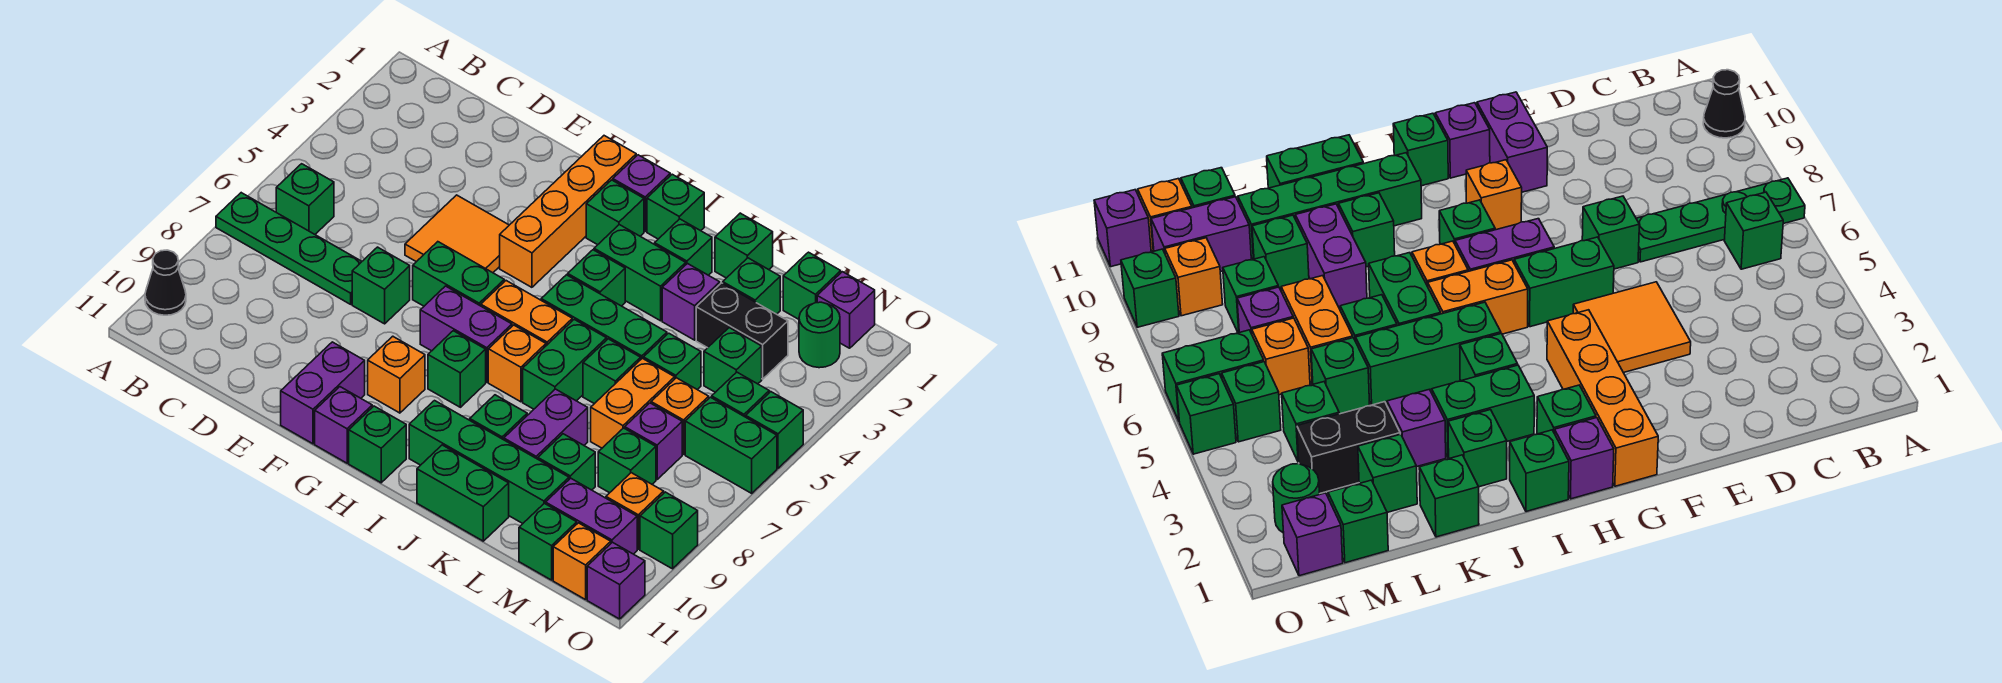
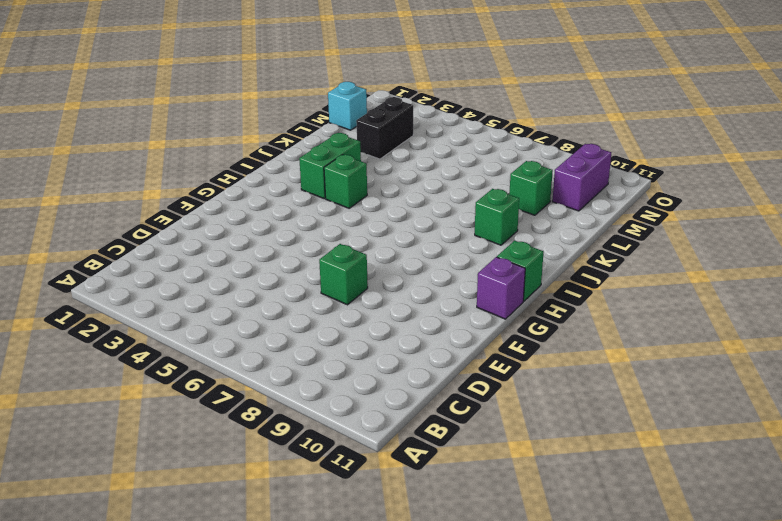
cyan brick M1 level 1 -> green brick M1 level 1
none -> green plate A7:D7 level 1
none -> black cone A10 level 1
none -> green brick B6 level 1
none -> orange tile E4:F5 level 1

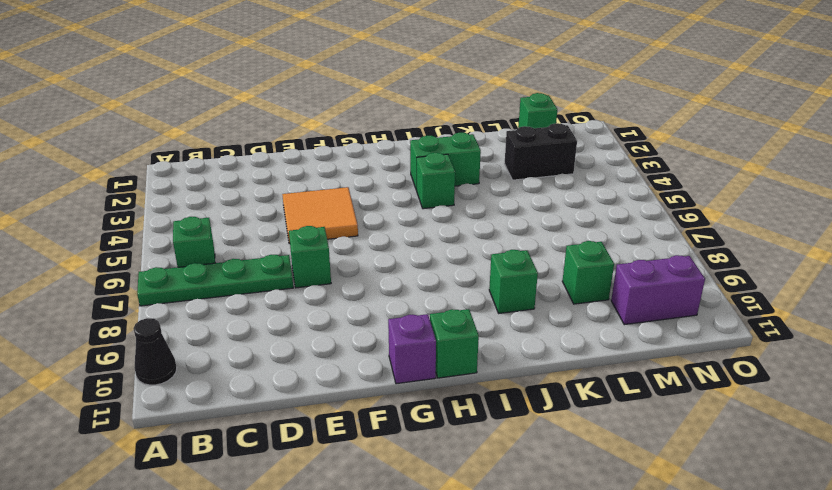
none -> green brick F6:G6 level 1
none -> purple brick F10:F11 level 1
none -> orange brick G1:G4 level 1
none -> purple brick G7:H7 level 1

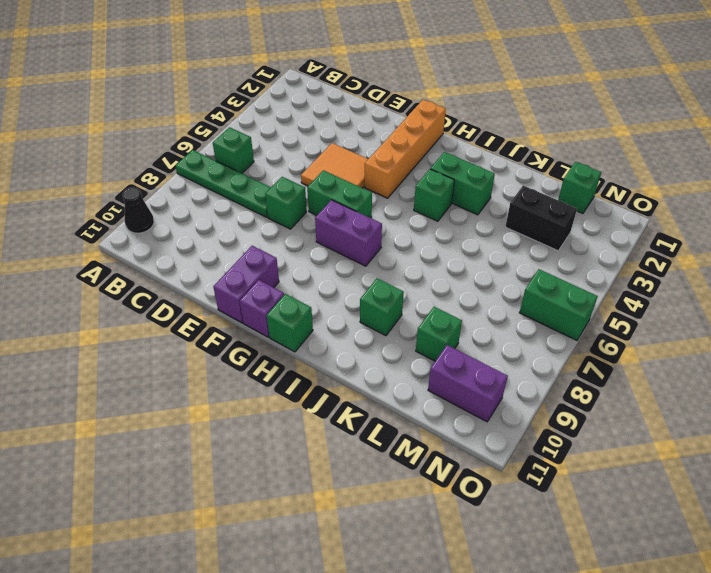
none -> orange brick G9 level 1
none -> purple brick H1 level 1
none -> green brick H2 level 1
none -> orange brick H6:I6 level 1

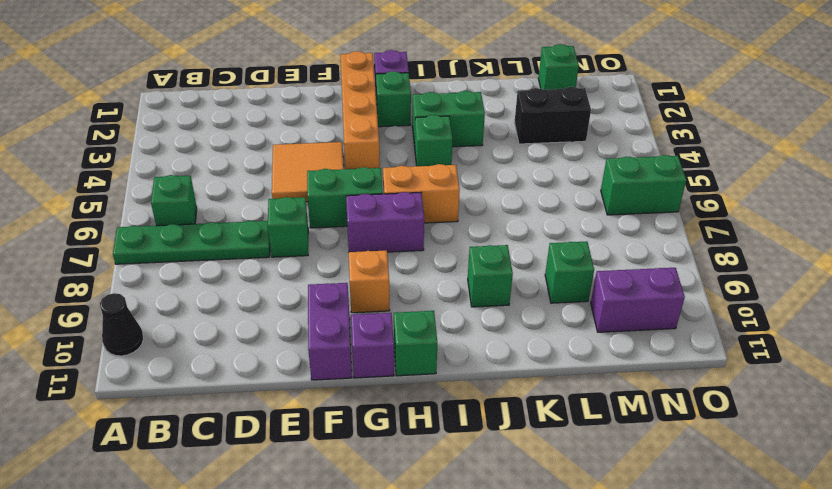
none -> green brick H8 level 1
none -> green brick I1 level 1
none -> green brick I5:K5 level 1
none -> orange brick I7 level 1

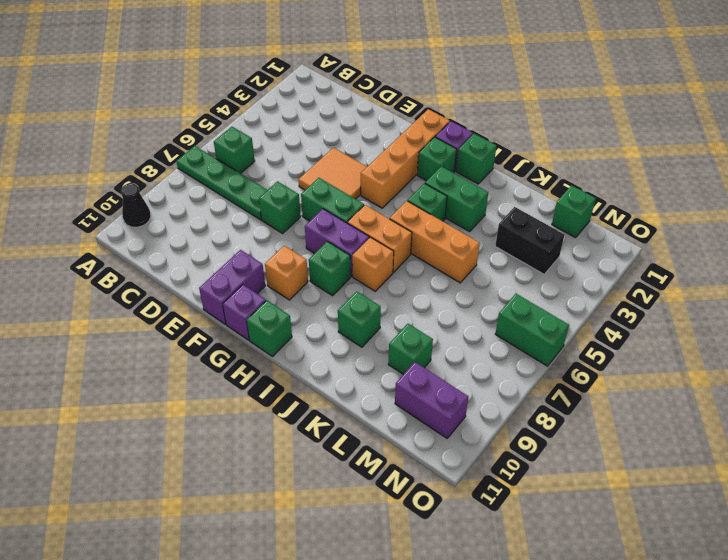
orange brick I5:K5 level 1 -> green brick I5:K5 level 1
none -> green brick I10:L10 level 1
none -> green brick J2 level 1
none -> green brick J6:J7 level 1
none -> green brick J11:K11 level 1

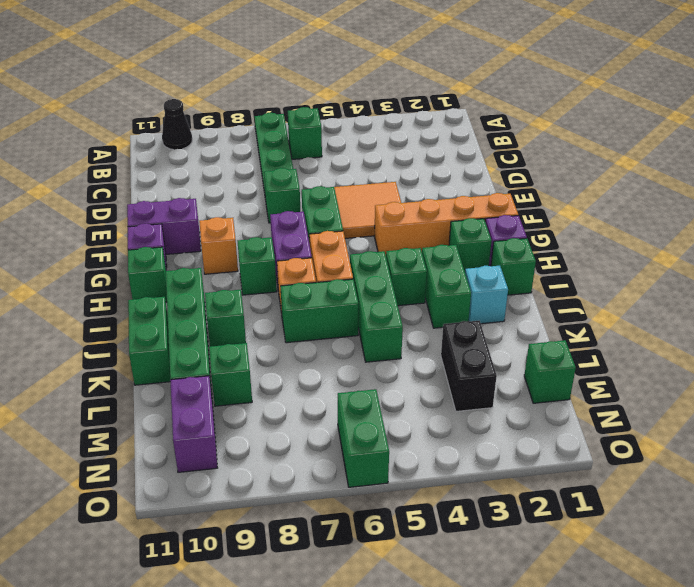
cyan brick J2 level 1 -> green brick J2 level 1
none -> green brick K1 level 1
none -> purple brick K3 level 1
none -> green brick K6 level 1
none -> purple brick K8:K9 level 1

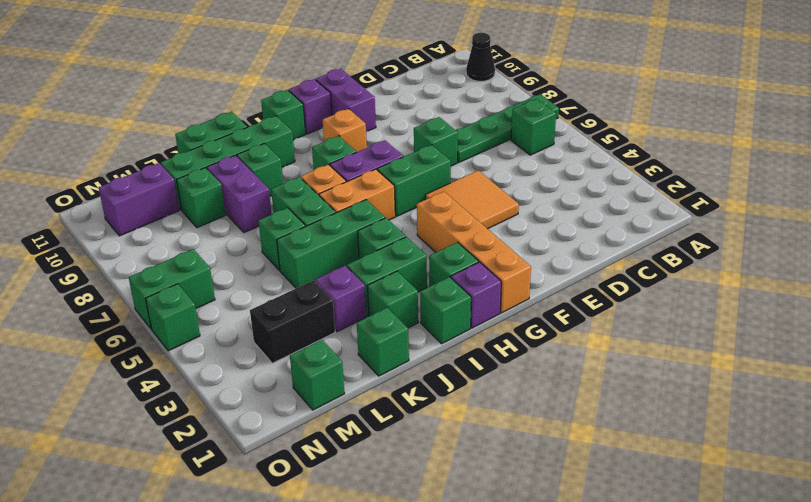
none -> green brick L2 level 1
none -> green brick L5 level 1
none -> orange brick L6:L7 level 1
none -> green brick M4 level 1

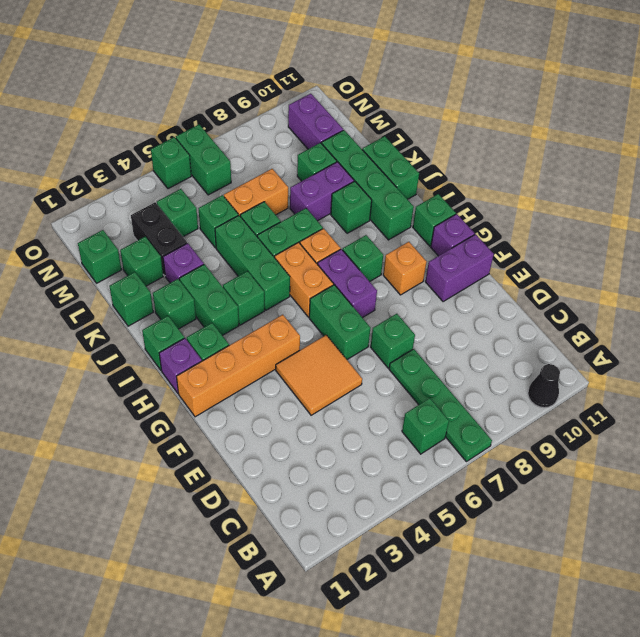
none -> orange brick M6 level 1
none -> purple brick M7 level 1
none -> green brick M8 level 1
none -> green brick M11 level 1

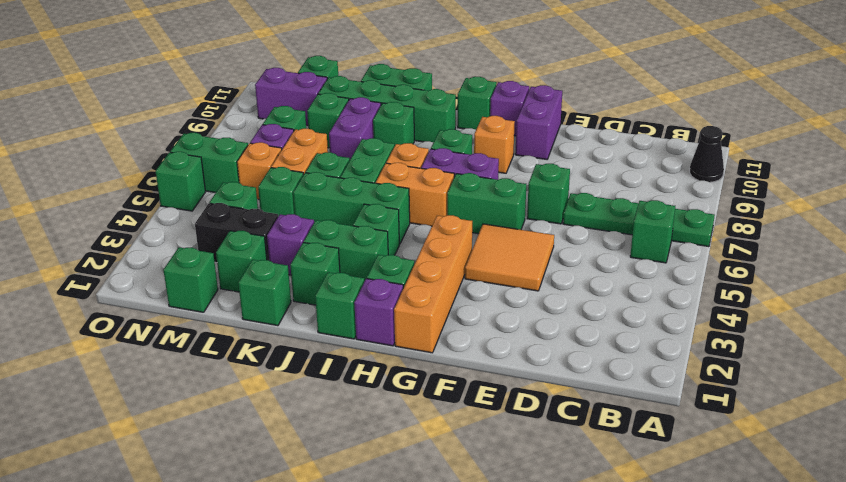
none -> purple brick N1 level 1
none -> green round brick N2 level 1
none -> green brick N5 level 1
none -> orange brick N9 level 1

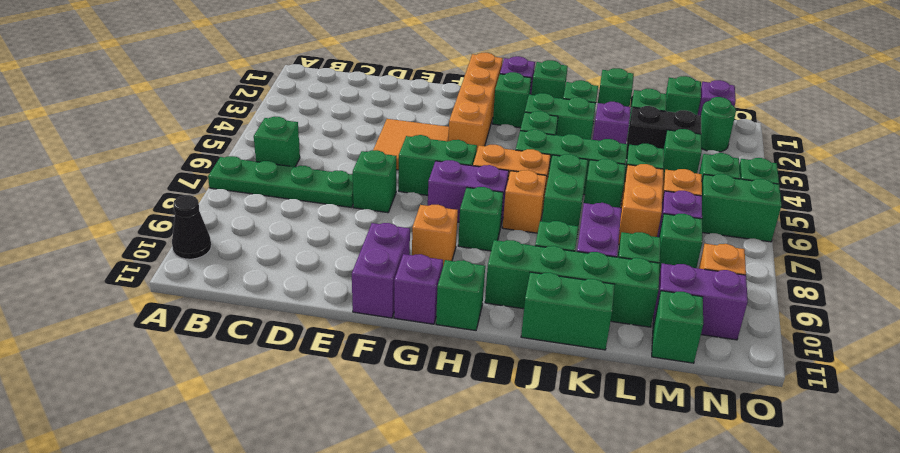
none -> orange brick N11 level 1
none -> green brick O9 level 1
none -> purple brick O11 level 1

